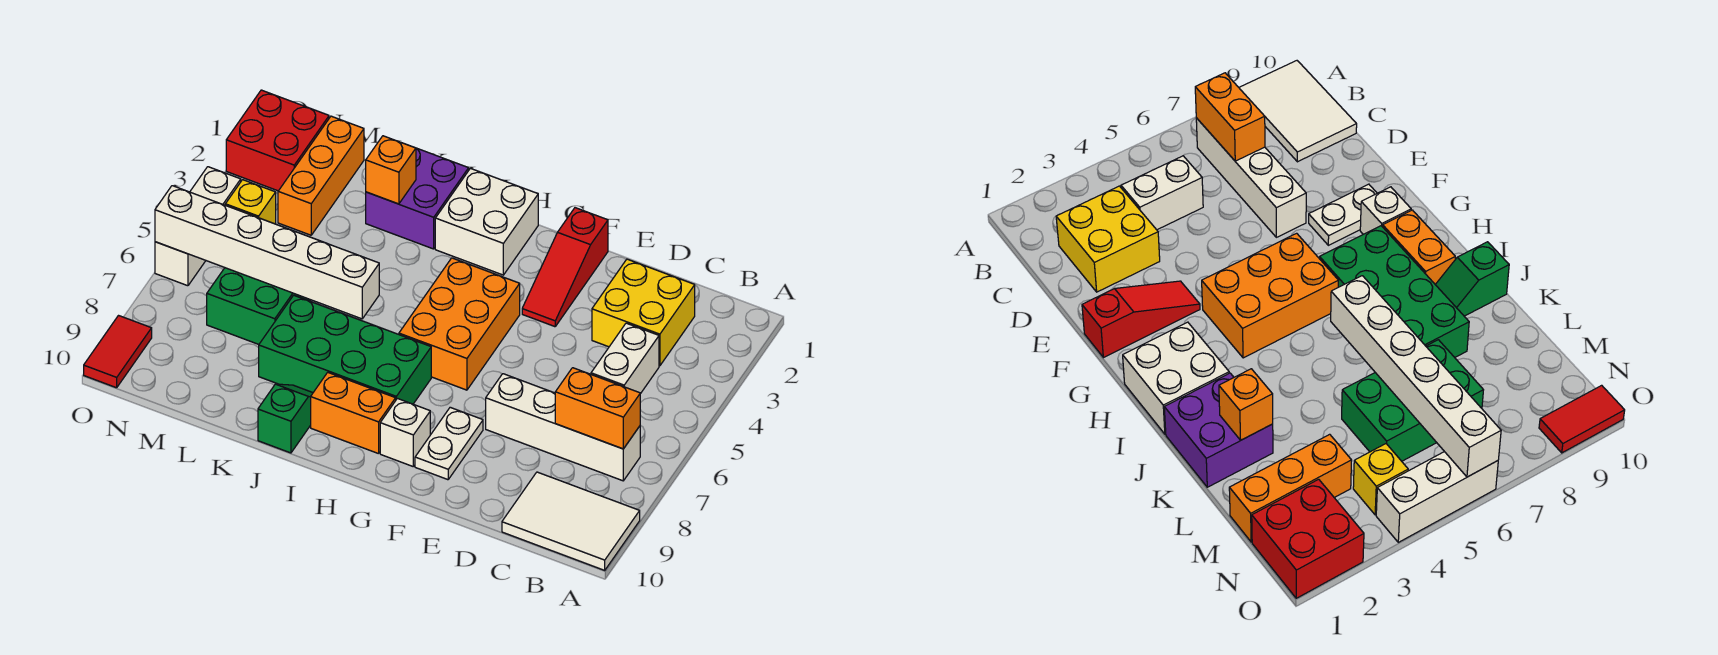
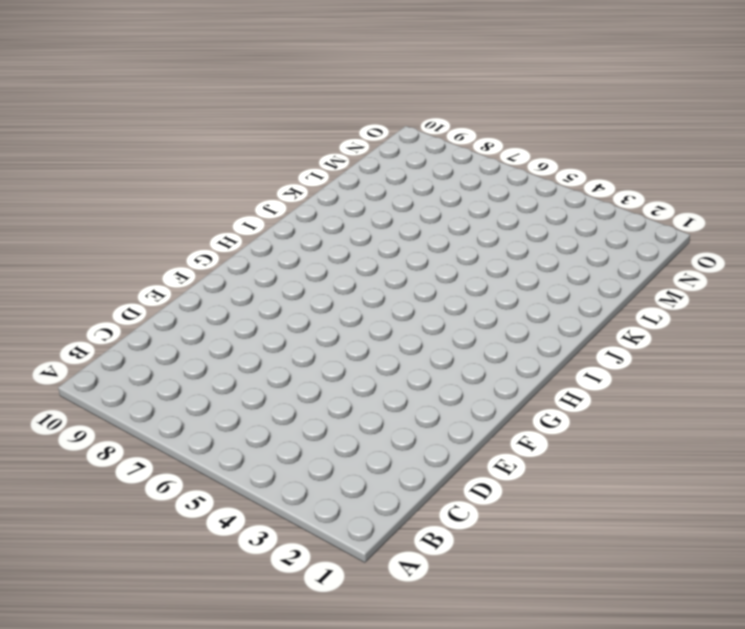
none -> white tile A9:C10 level 1
none -> white brick B7:E7 level 1
none -> yellow brick C2:D3 level 1

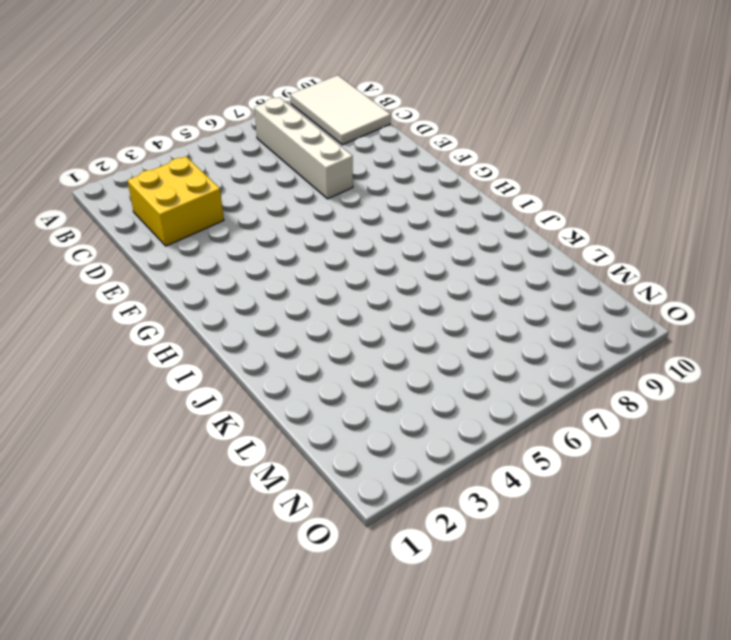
none -> white brick C4:C5 level 1
none -> red slope F1:F3 level 1 top 1
none -> white plate F8:F9 level 1

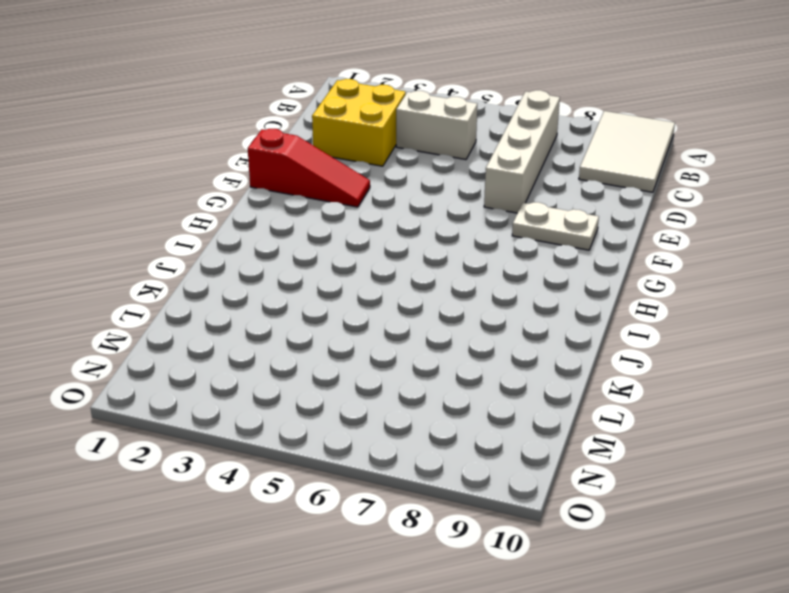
none -> orange brick G4:H6 level 1
none -> white brick G9 level 1
none -> white brick H1:I2 level 1

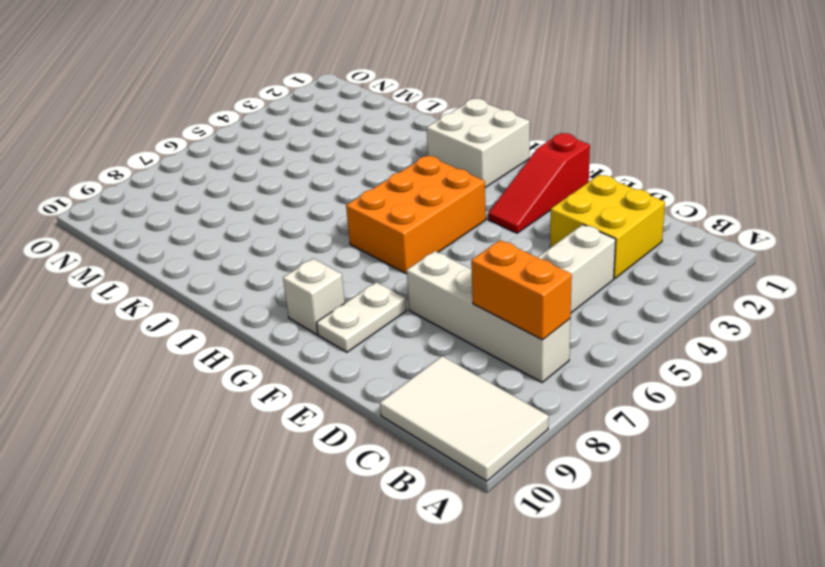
none -> green brick H7:K8 level 1
none -> orange brick H9:I9 level 1
none -> purple brick J1:K2 level 1

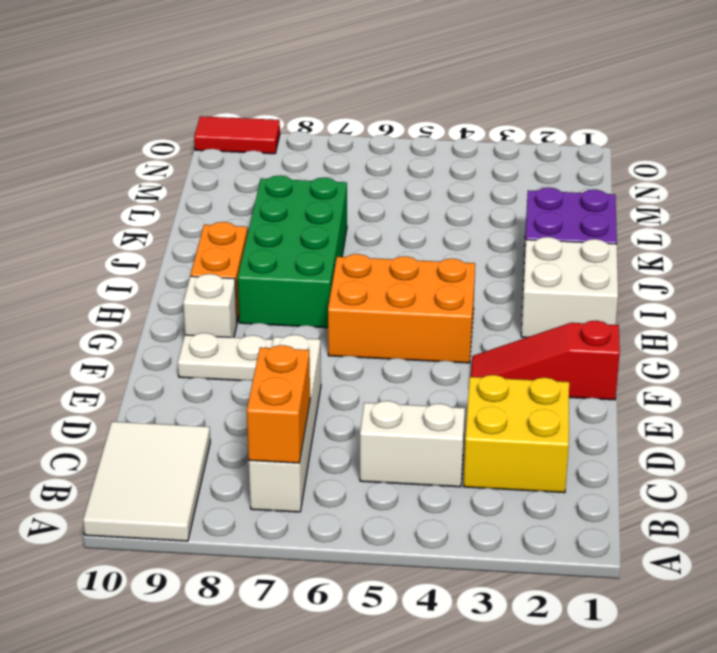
none -> green slope J9:J10 level 1 top 10
none -> green brick L5:M7 level 1
none -> orange brick M1:M3 level 1

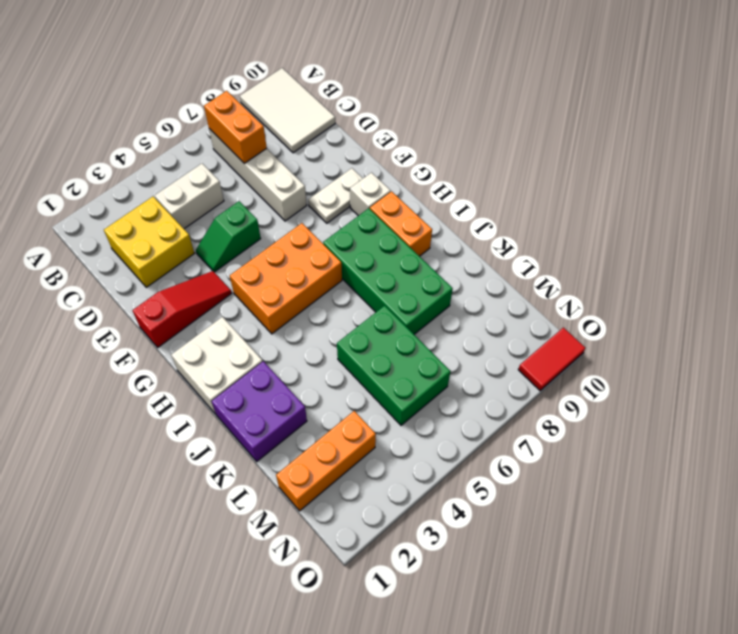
green slope E4:E5 level 1 top 5 -> green slope J9:J10 level 1 top 10
green brick K5:M6 level 1 -> green brick L5:M7 level 1
none -> red brick N1:O2 level 1
none -> yellow brick N4 level 1
none -> white brick O4:O6 level 1

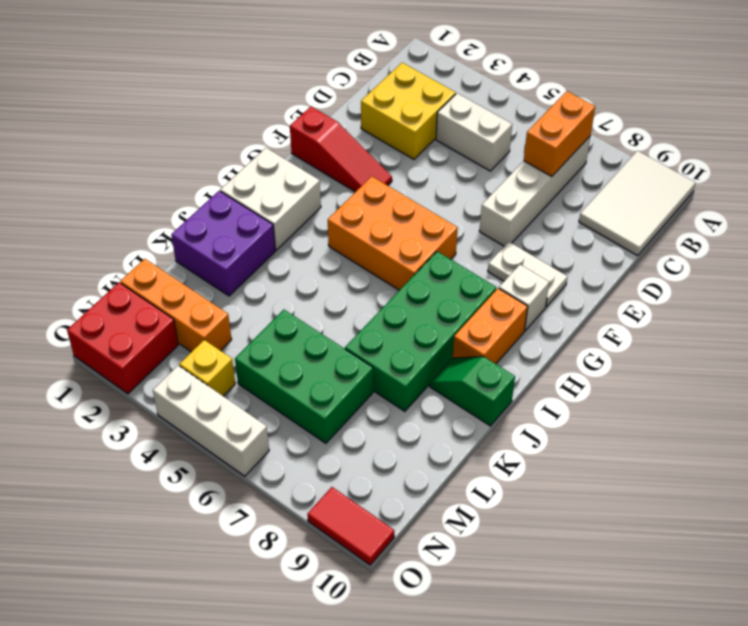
none -> white brick J6:O6 level 2
none -> orange brick K2 level 2

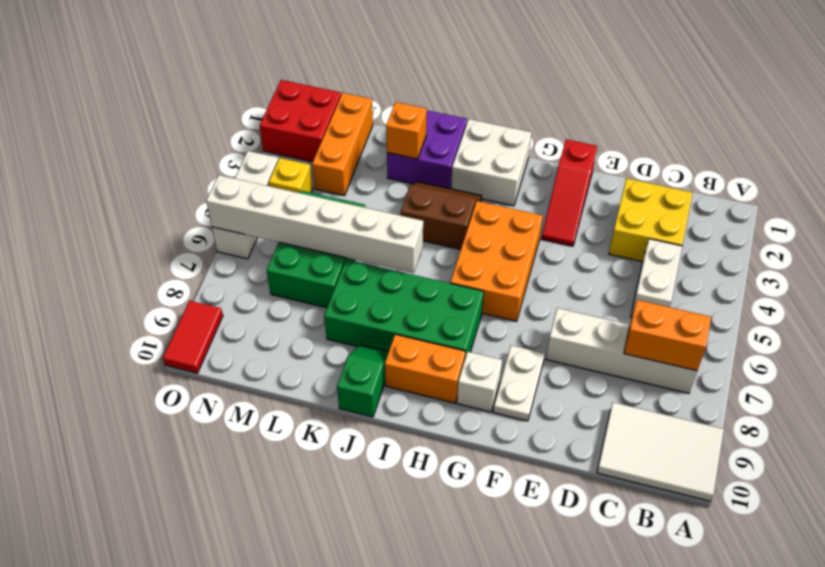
brown slope I3:J4 level 1 top 4 -> none

